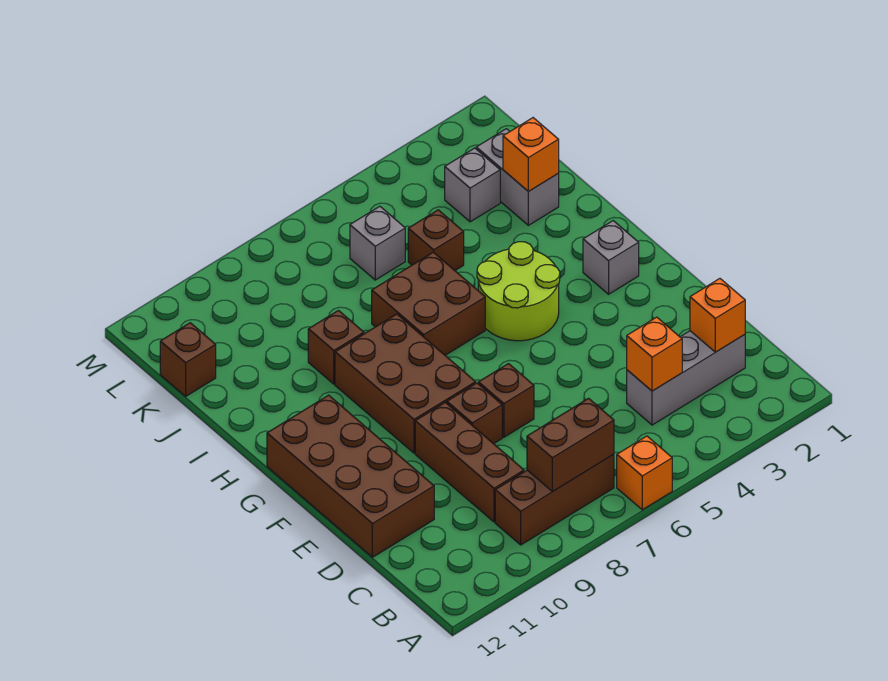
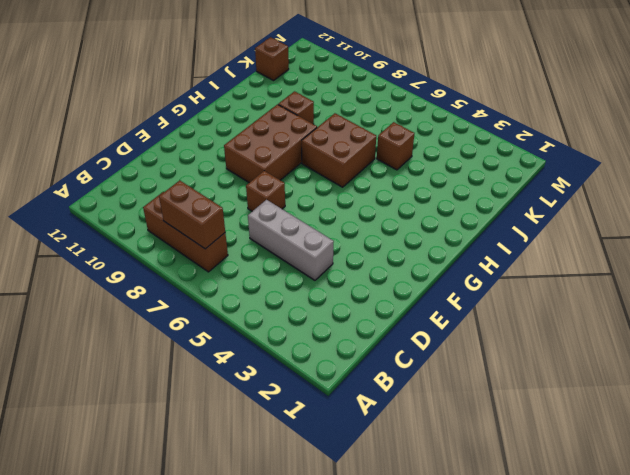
grey brick D4:D6 level 1 -> grey brick C2:C4 level 1
none -> orange brick A6 level 1
none -> brown brick C9:E9 level 1
none -> brown brick D11:G12 level 1

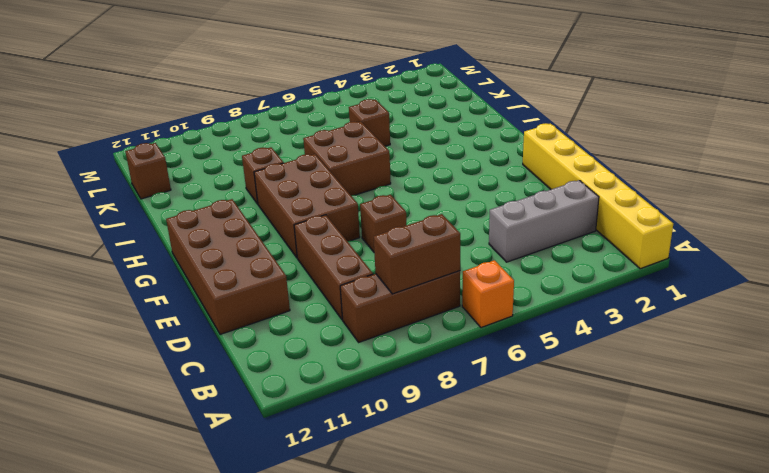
yellow brick A1:F1 level 1 -> none
none -> brown brick E8 level 1
none -> grey brick G2 level 1
none -> lime round brick G4:H5 level 1

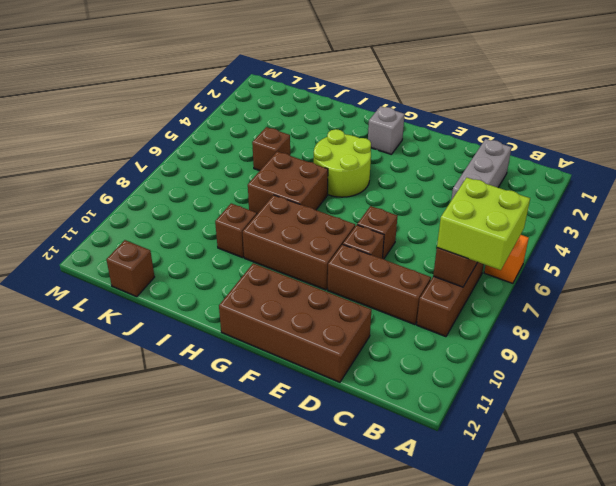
lime brick A7:B8 level 3 -> none
none -> grey brick J2:K2 level 1
none -> grey brick K3 level 1
none -> grey brick K6 level 1

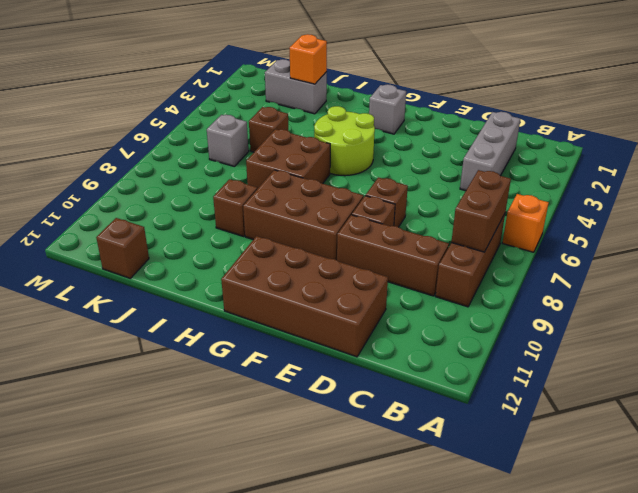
none -> grey brick K3 level 1
none -> orange brick C2 level 2
none -> orange brick C4 level 2

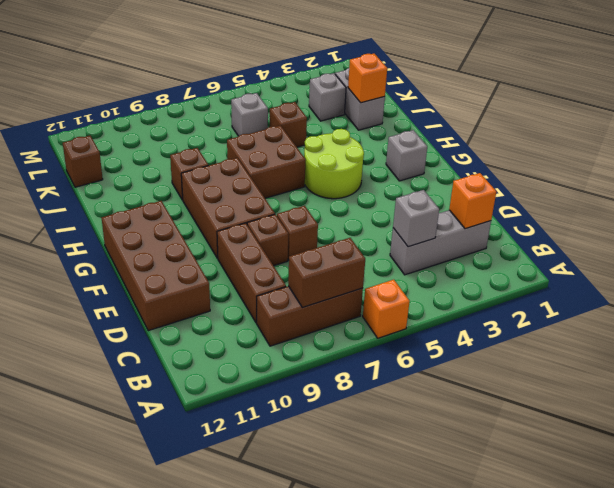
grey brick C4 level 2 -> orange brick C4 level 2

